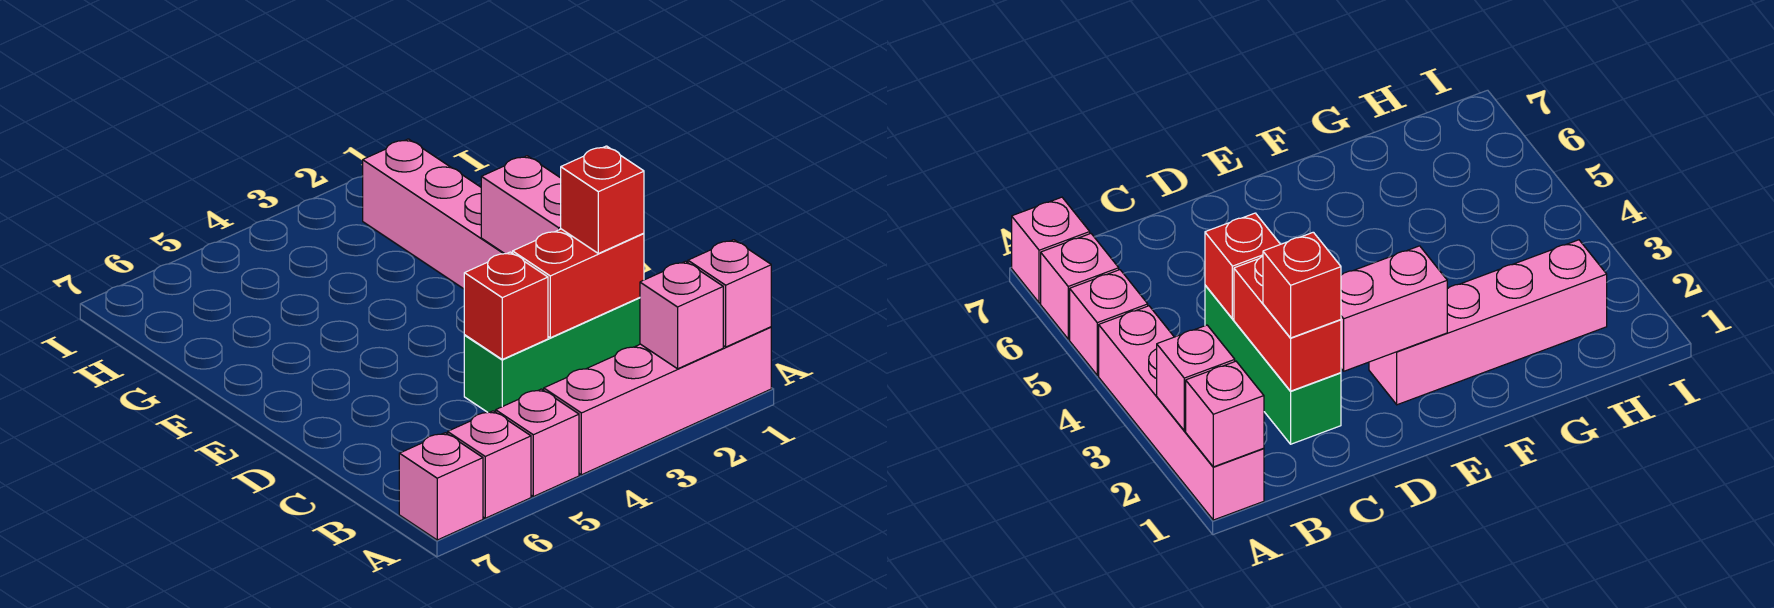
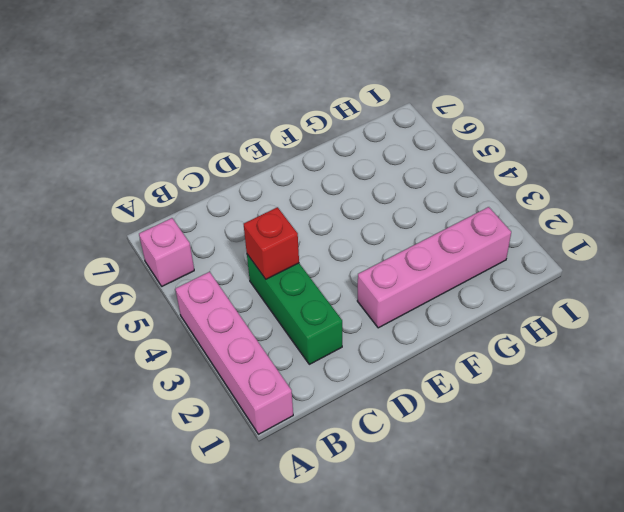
none -> pink brick A5 level 1
none -> pink brick A7 level 1
none -> pink brick A1 level 2

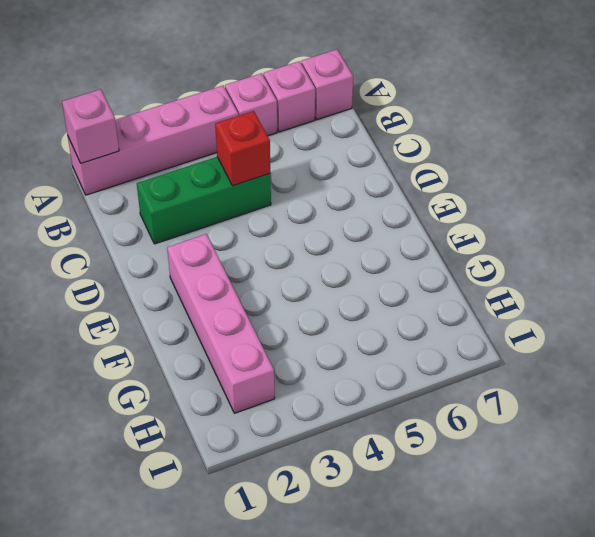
none -> pink brick A2 level 2
none -> red brick C2:C3 level 2
none -> pink brick D2:E2 level 2

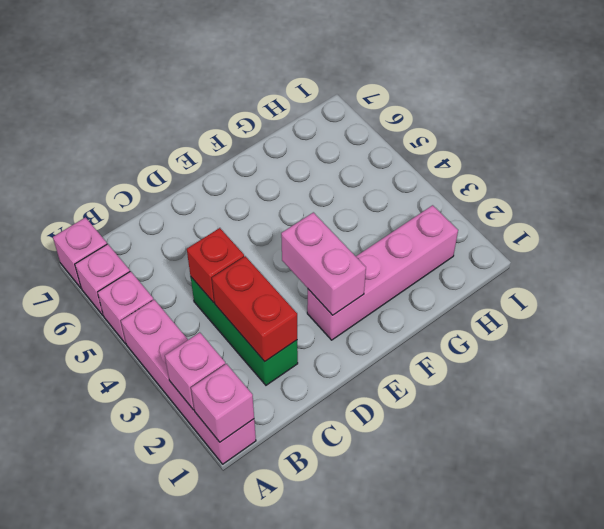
pink brick E2:E3 level 2 -> pink brick D2:E2 level 2
none -> red brick C2 level 3

